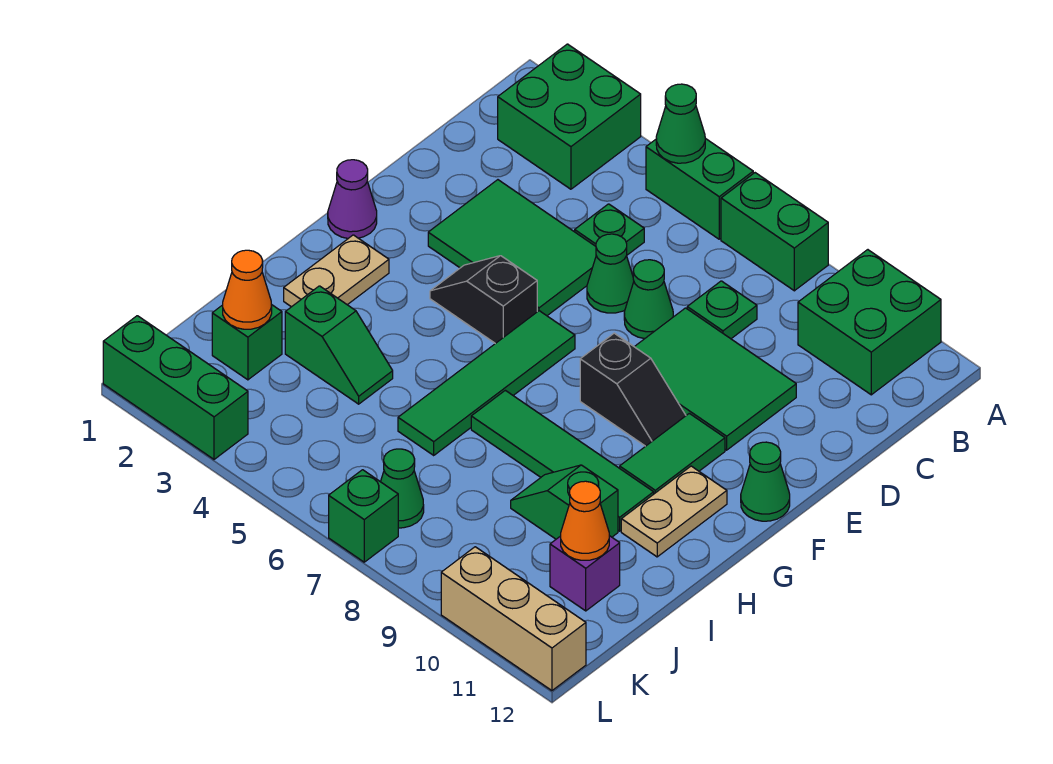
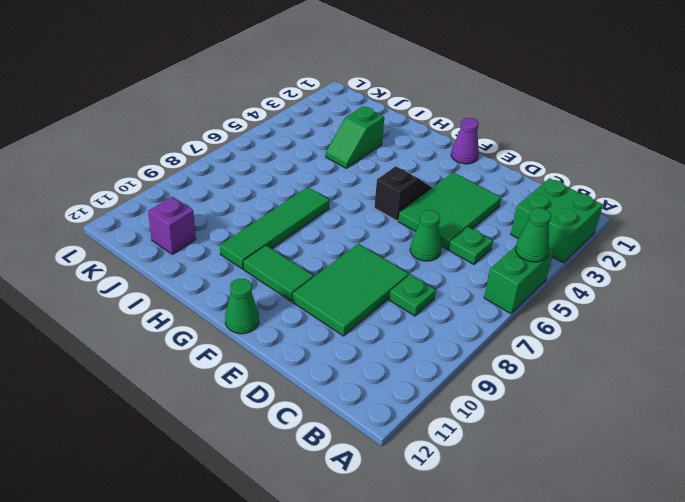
none -> green brick A7:A8 level 1
none -> green brick A10:B11 level 1
none -> green cone D7 level 1
none -> green tile F6:I6 level 1

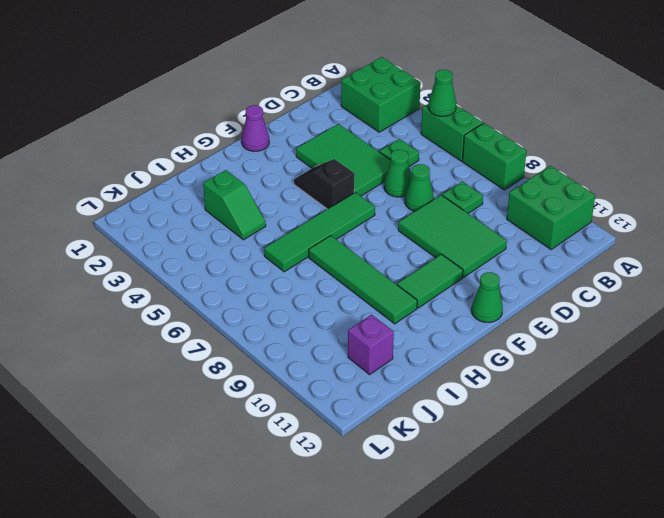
none -> black slope F8:F9 level 1 top 8
none -> tan plate G2:H2 level 1
none -> tan plate G11:H11 level 1
none -> green slope I9:I10 level 1 top 10

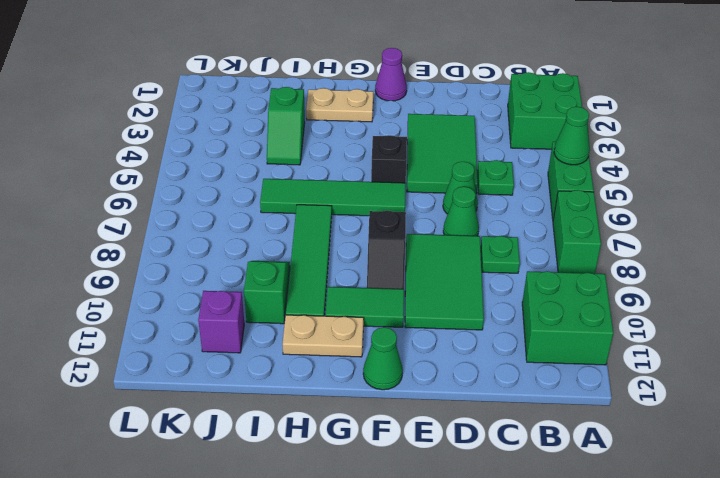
none -> green brick J2 level 1
none -> green cone K7 level 1
none -> green brick L1:L3 level 1
none -> green brick L7 level 1

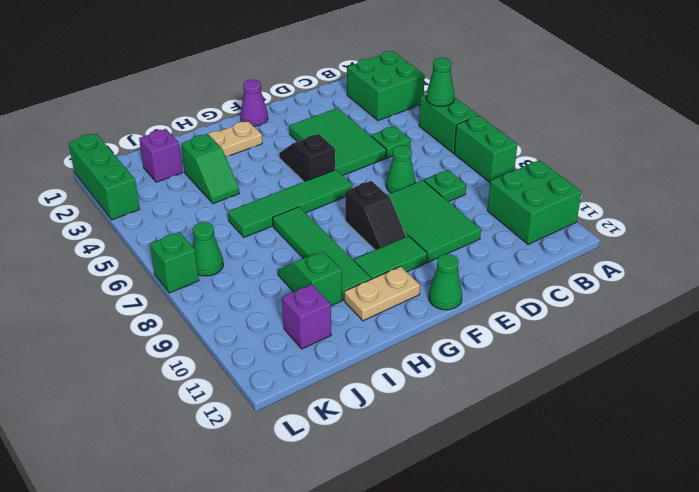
purple brick J2 level 1 -> green brick J2 level 1
none -> green cone D6 level 1
none -> tan brick L10:L12 level 1
none -> orange cone J2 level 2
none -> orange cone J11 level 2

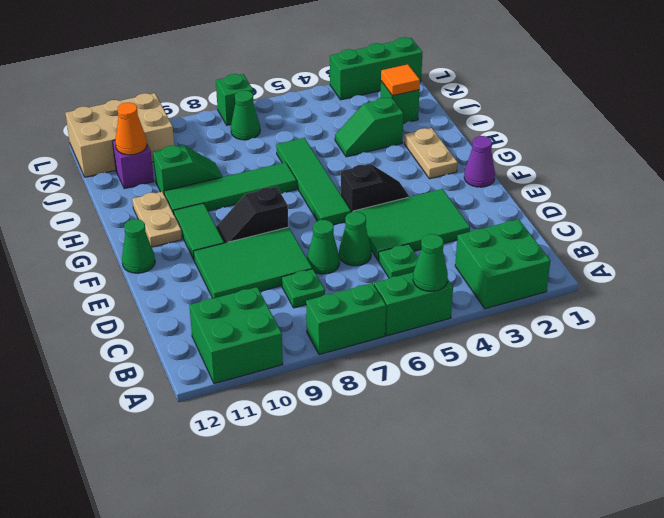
orange tile J2 level 2 -> orange cone J2 level 2
tan brick K10:L12 level 1 -> tan brick L10:L12 level 1

